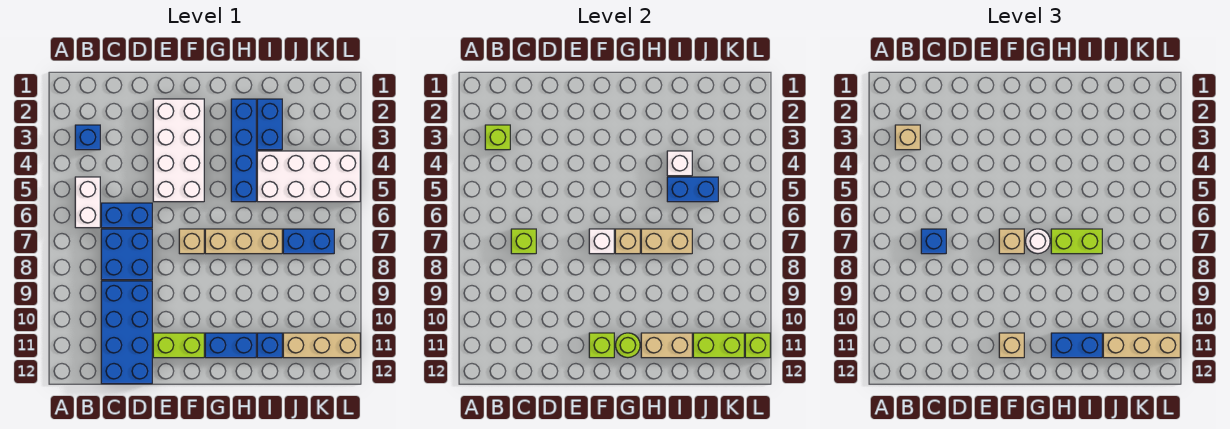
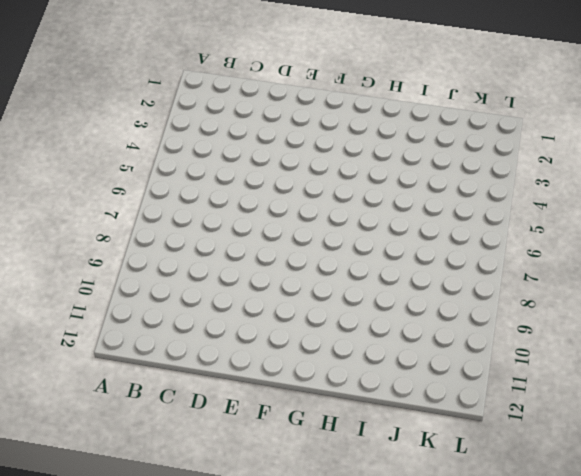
none -> blue brick B3 level 1
none -> white brick B5:B6 level 1
none -> blue brick C6:D6 level 1
none -> blue brick C7:D8 level 1

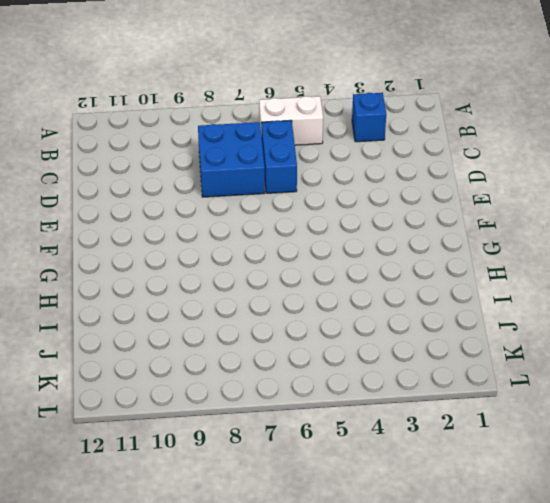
none -> blue brick C9:D12 level 1
none -> white brick E2:F5 level 1
none -> lime brick E11:F11 level 1
none -> tan brick F7 level 1

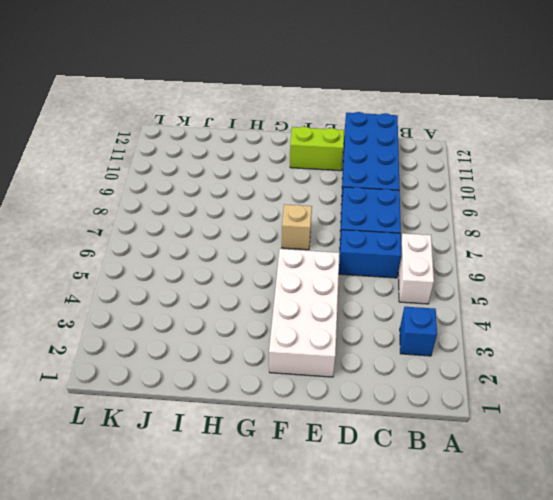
none -> tan brick G7:I7 level 1
none -> blue brick G11:H11 level 1
none -> blue brick H2:H5 level 1
none -> blue brick I2:I3 level 1

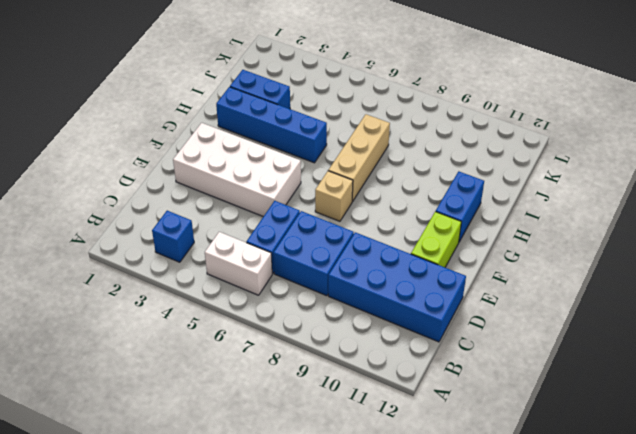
none -> white brick I4:L5 level 1
none -> blue brick I11 level 1
none -> blue brick J7:K7 level 1
none -> tan brick J11:L11 level 1

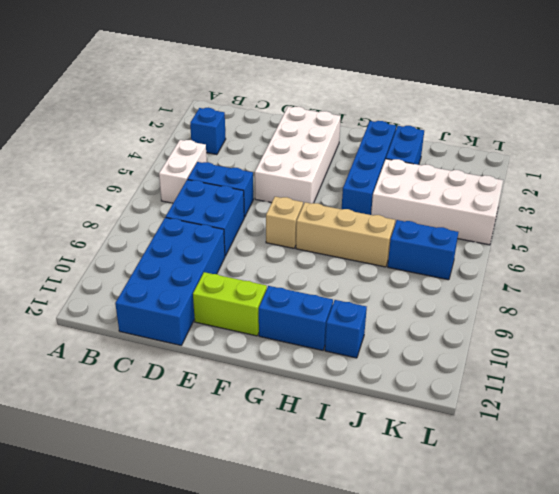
none -> tan brick J11:L11 level 1
none -> lime brick B3 level 2
none -> lime brick C7 level 2
none -> white brick F7 level 2

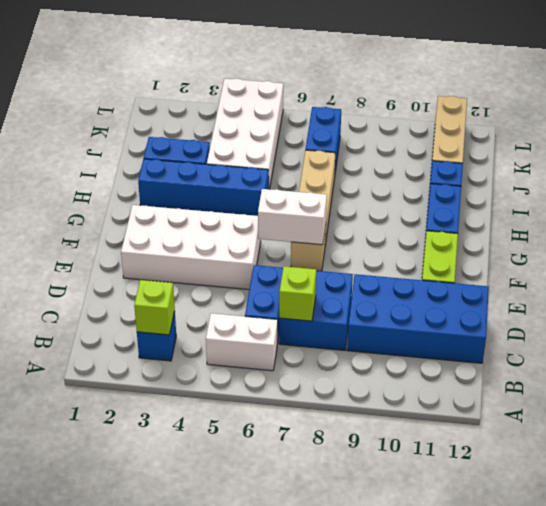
white brick F6:F7 level 2 -> white brick F7 level 2
none -> lime brick F11 level 2
none -> tan brick G7 level 2
none -> lime round brick G11 level 2
none -> tan brick H7:I7 level 2

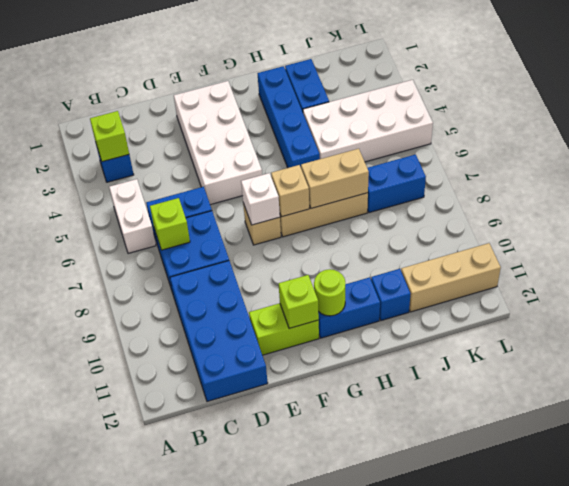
none -> tan brick H11:I11 level 2
none -> white brick I4 level 2
none -> blue brick I5:J5 level 2
none -> lime brick J11:K11 level 2

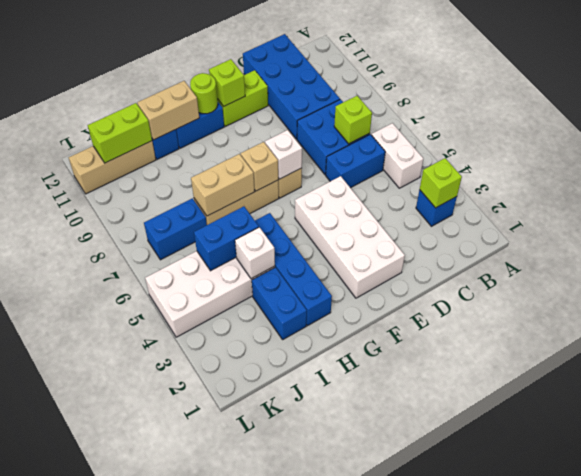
none -> lime brick L11 level 2
none -> tan brick B3 level 3
none -> blue brick C7 level 3
none -> tan brick F7 level 3

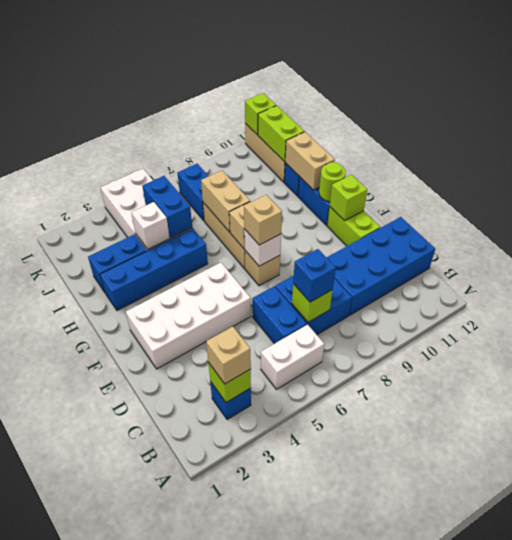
none -> tan brick F11 level 3
none -> white round brick G7 level 3
none -> lime brick H7:I7 level 3
none -> blue brick H11:I11 level 3

